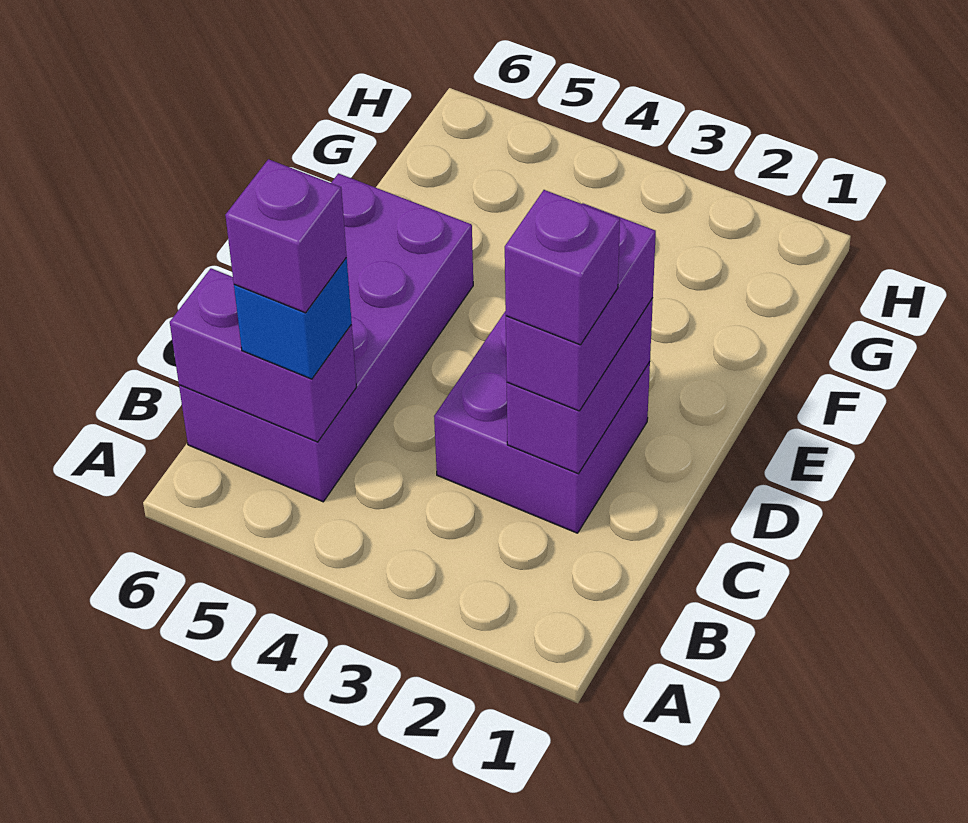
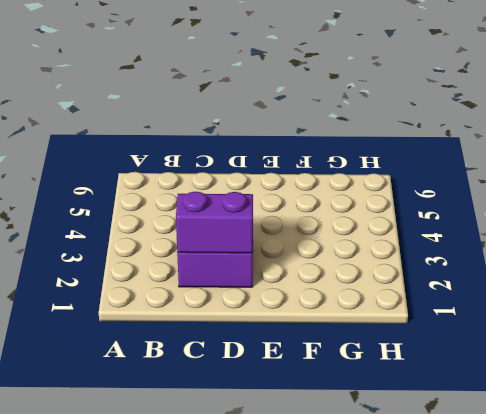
none -> purple brick B5:E6 level 1
none -> purple brick B5:B6 level 2

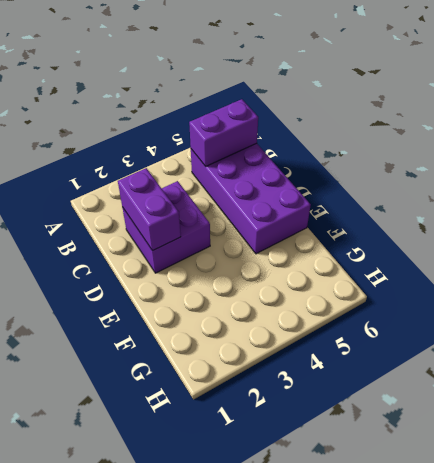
none -> blue brick B5 level 3
none -> purple brick C2:D2 level 3

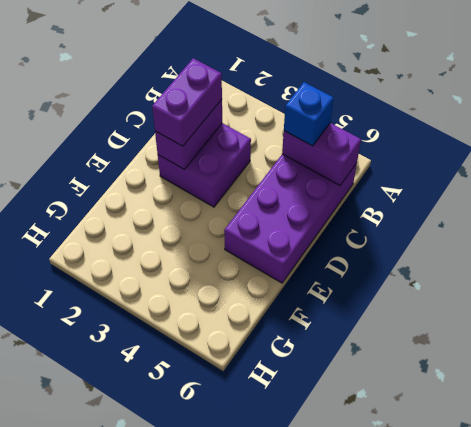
none -> purple brick B5 level 4
none -> purple brick C2 level 4

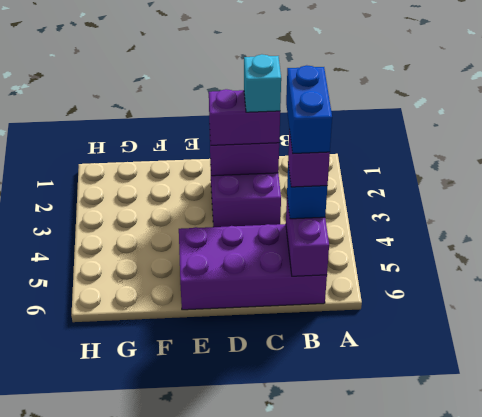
blue brick B4:B5 level 5 -> none
cyan brick C2 level 4 -> purple brick C2 level 4

